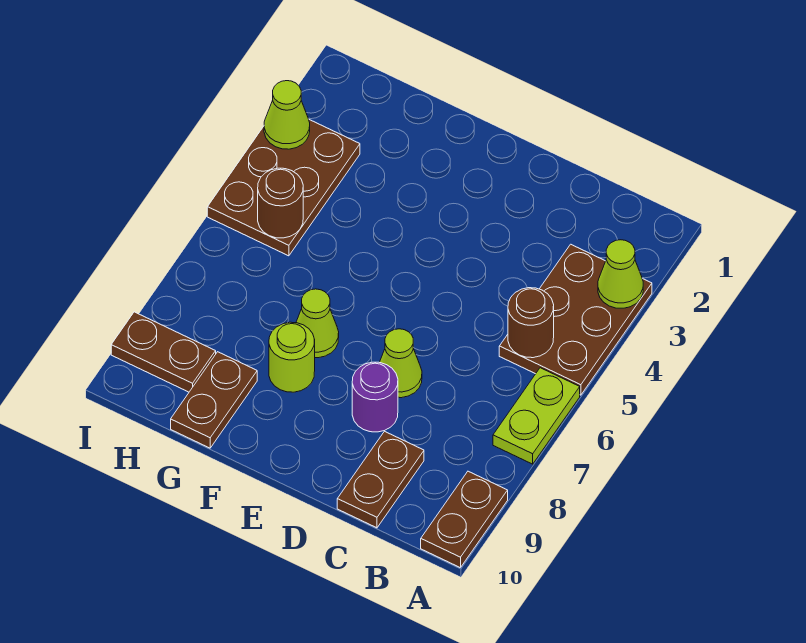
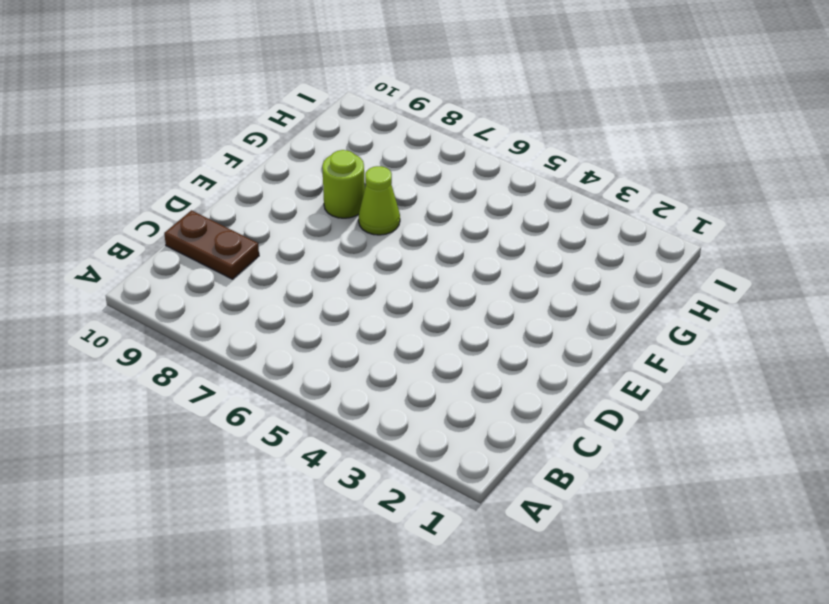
none -> brown plate A3:B5 level 1
none -> lime plate A6:A7 level 1
none -> brown plate A9:A10 level 1

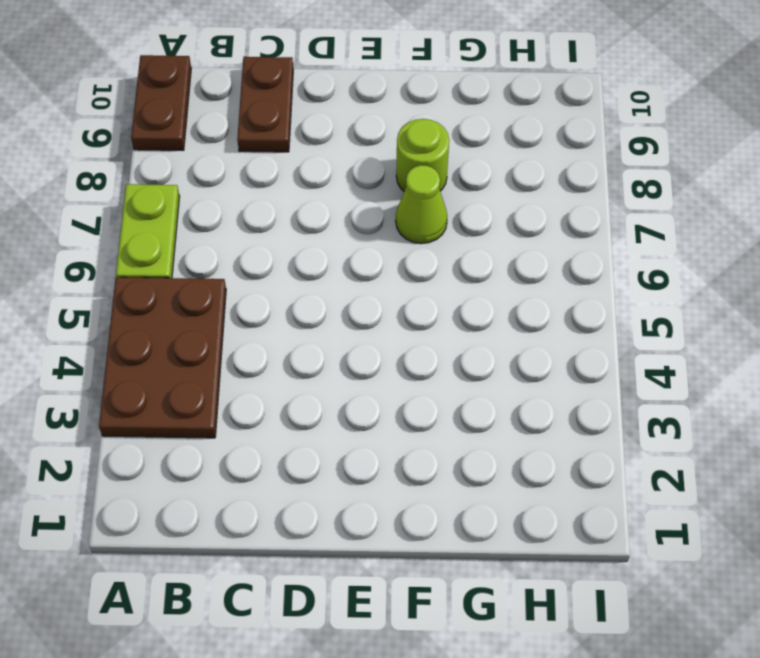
none -> lime cone D7 level 1
none -> purple round brick D8 level 1
none -> brown plate G9:G10 level 1

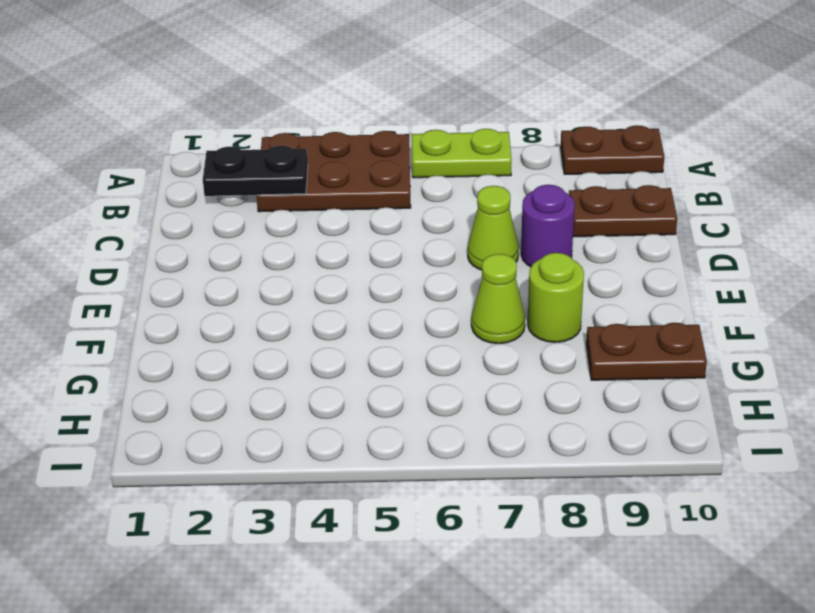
black plate B2:B3 level 2 -> none
none -> brown plate H3:I5 level 1
none -> brown plate H9:I9 level 1
none -> lime cone A3 level 2

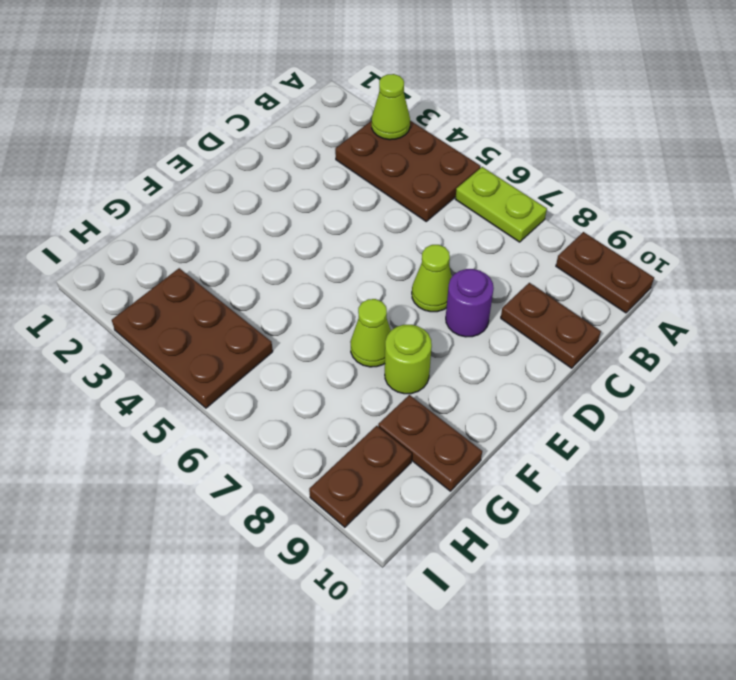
none -> brown round brick B5 level 2
none -> brown round brick H5 level 2
none -> lime cone I3 level 2

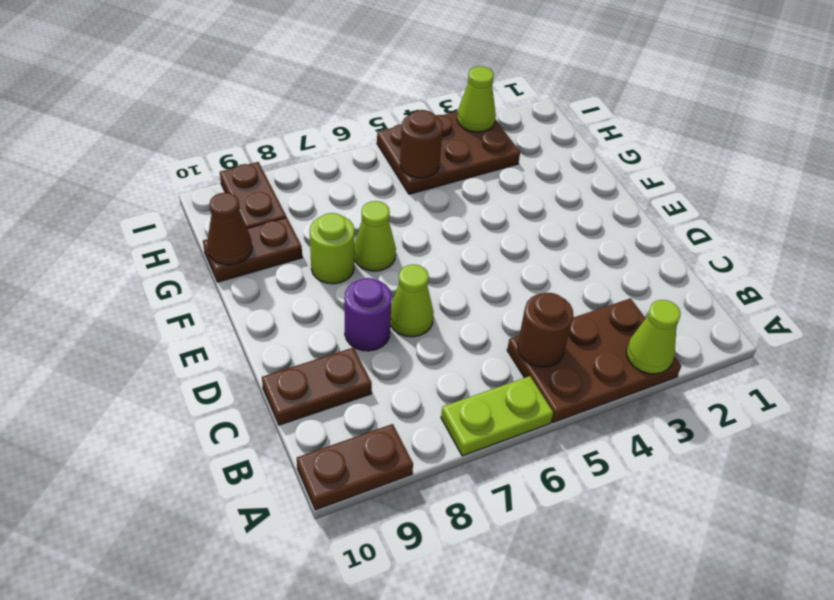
brown cone G10 level 2 -> none

